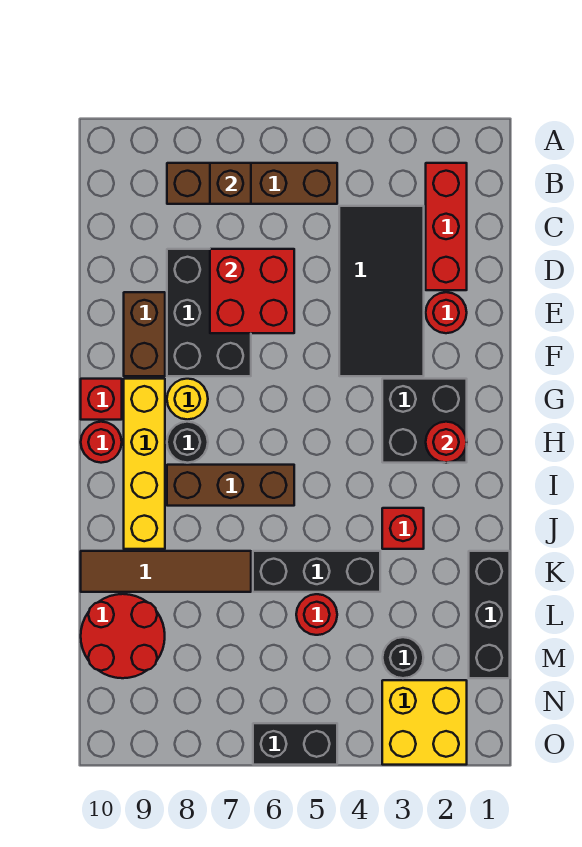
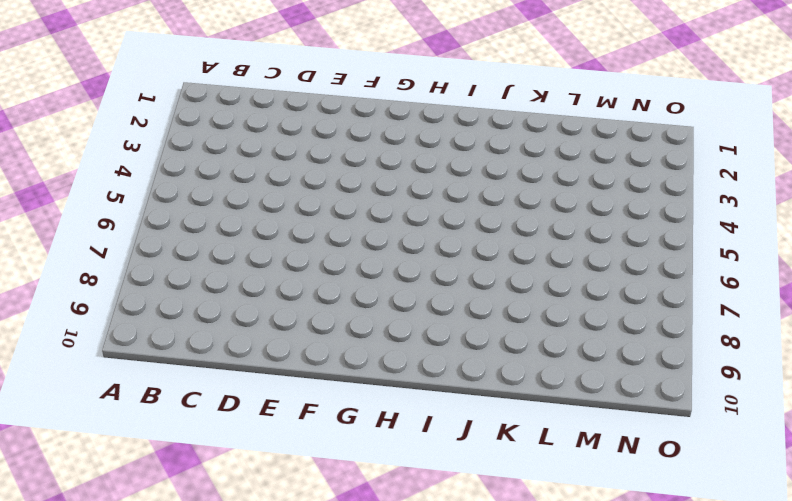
none -> red brick B2:D2 level 1
none -> brown brick B5:B8 level 1
none -> black tile C3:F4 level 1

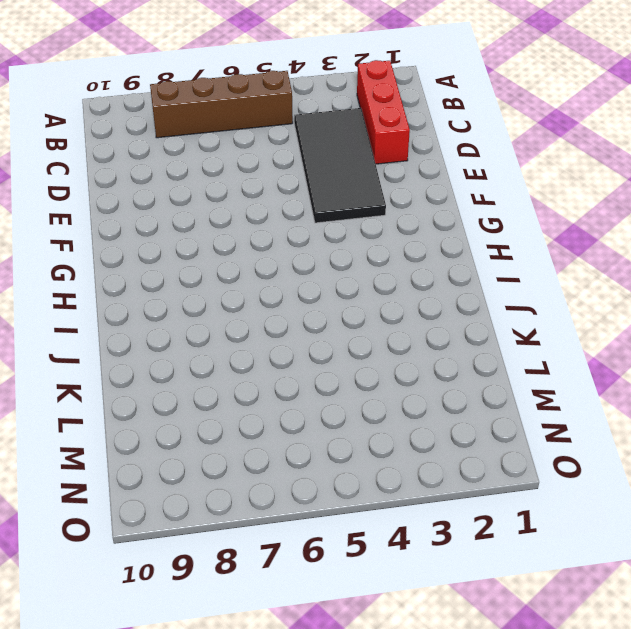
none -> black brick D7:F8 level 1
none -> red round brick E2 level 1
none -> brown brick E9:F9 level 1

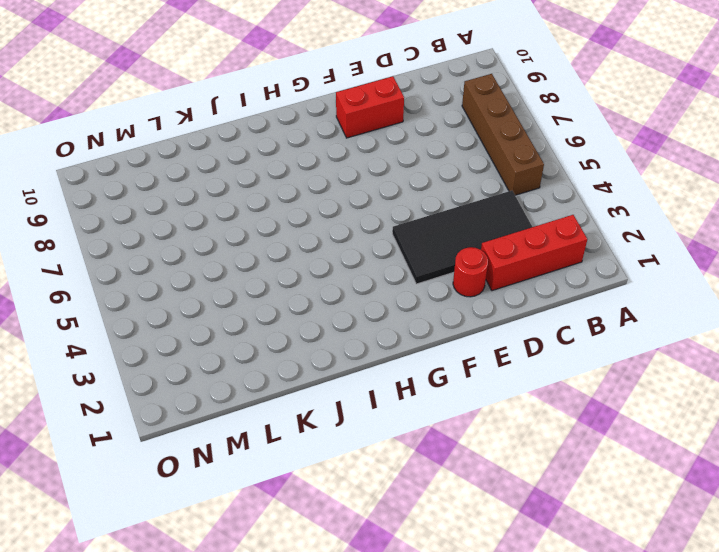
red brick E9:F9 level 1 -> brown brick E9:F9 level 1
none -> black brick D7:F8 level 1
none -> black brick G2:H3 level 1
none -> yellow round brick G8 level 1

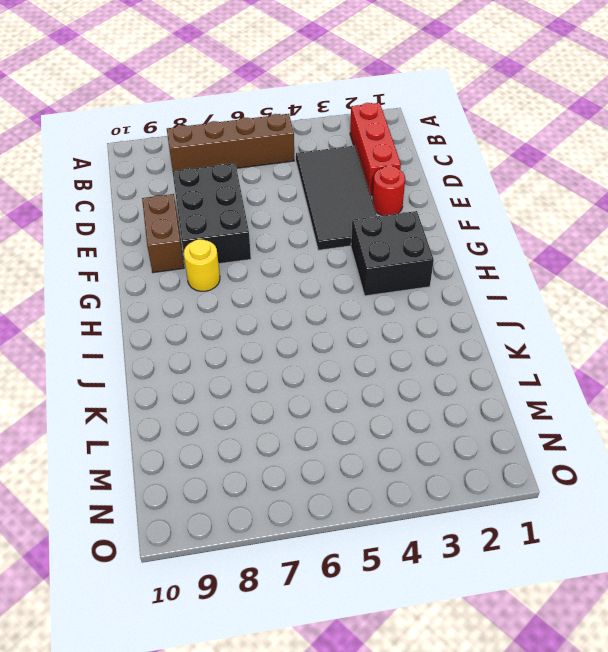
none -> yellow brick G9:J9 level 1
none -> red brick G10 level 1
none -> black round brick H8 level 1

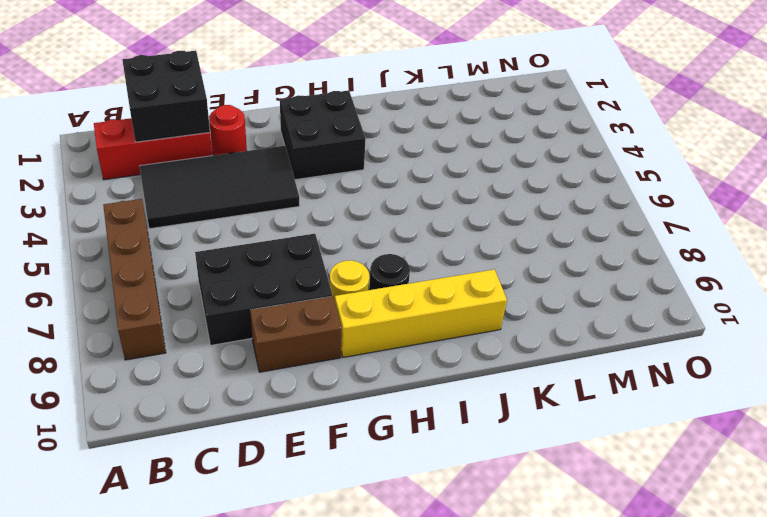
black brick C1:D2 level 2 -> none
none -> red brick G10 level 1
none -> red round brick H10 level 1
none -> brown brick I6:I8 level 1

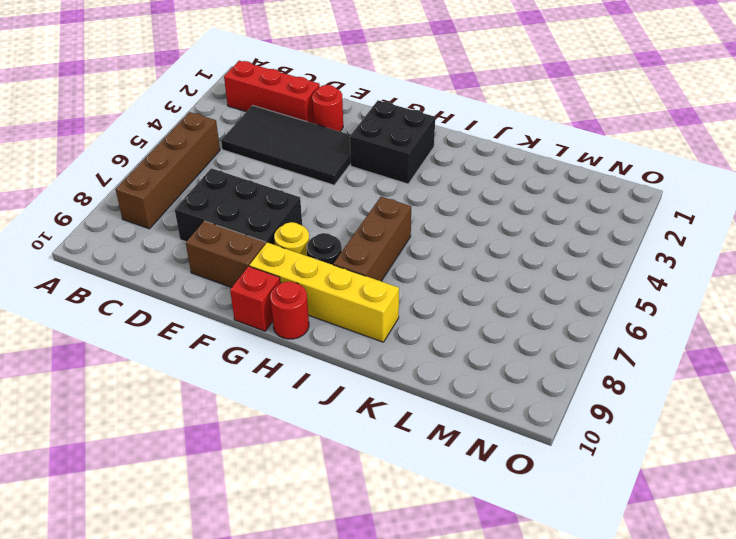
none -> red brick J3 level 1
none -> black brick K1:M1 level 1
none -> black brick K4:K6 level 1

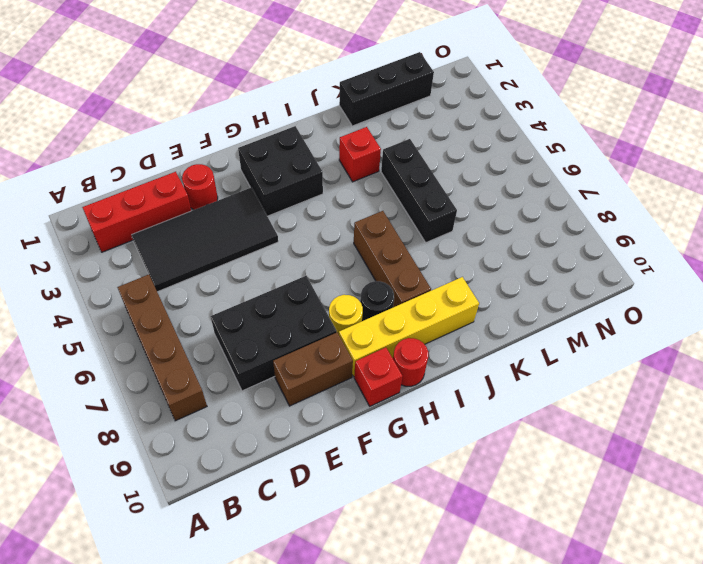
none -> brown tile K7:K10 level 1
none -> red round brick L5 level 1
none -> red round brick L9:M10 level 1

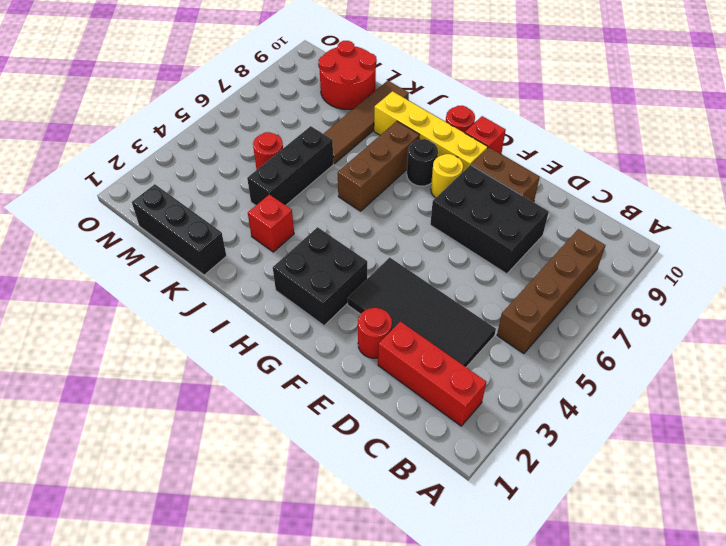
none -> black round brick M3 level 1
none -> yellow brick N2:O3 level 1
none -> black brick O5:O6 level 1

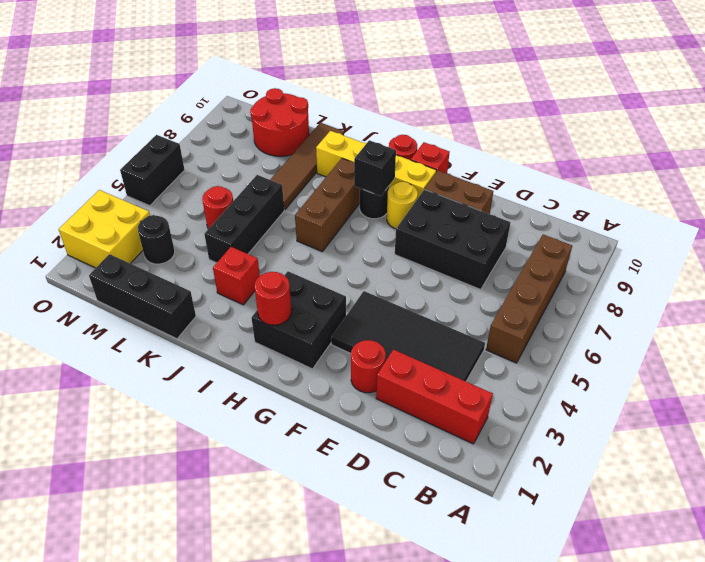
black brick H8 level 2 -> none
none -> brown brick B7 level 2
none -> red brick D6:E7 level 2

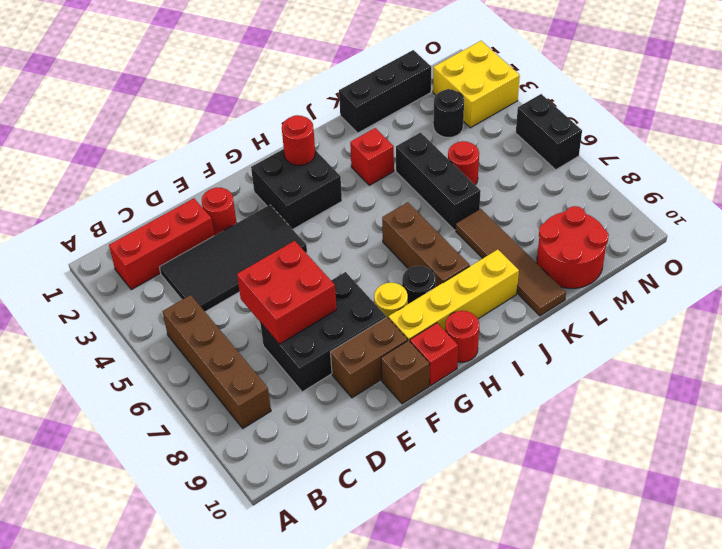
brown brick F10 level 1 -> brown brick B7 level 2

